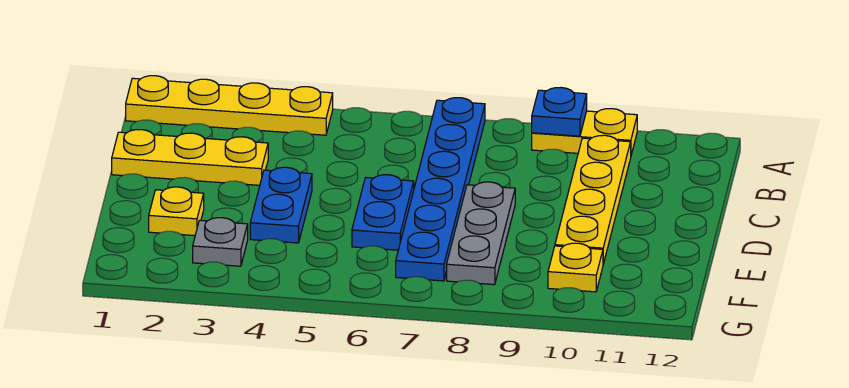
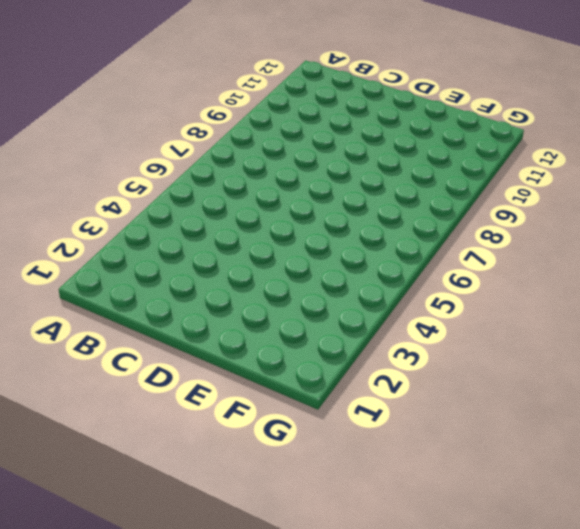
none -> yellow plate A1:A4 level 1
none -> blue plate A7:F7 level 1
none -> yellow plate A9:A10 level 1

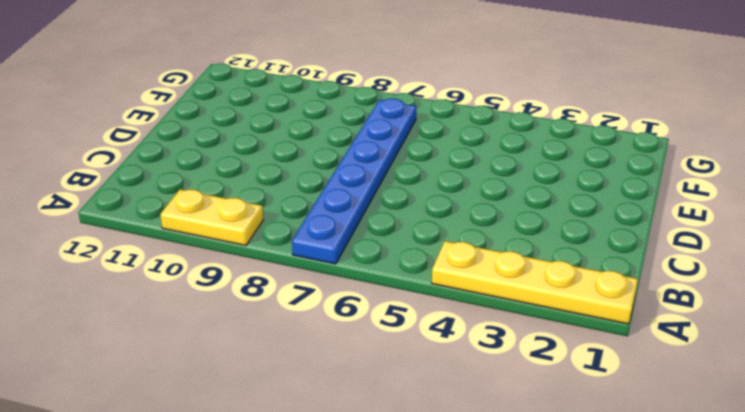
none -> yellow plate B10:E10 level 1
none -> yellow plate C1:C3 level 1
none -> blue plate D4:E4 level 1

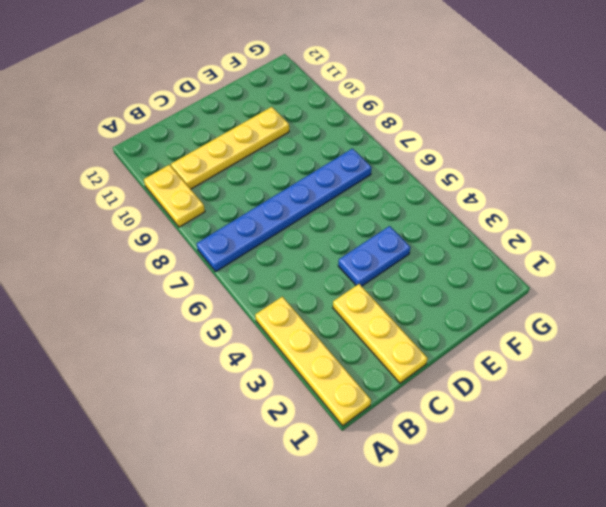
none -> blue plate D6:E6 level 1
none -> grey plate D8:F8 level 1
none -> yellow plate E2 level 1

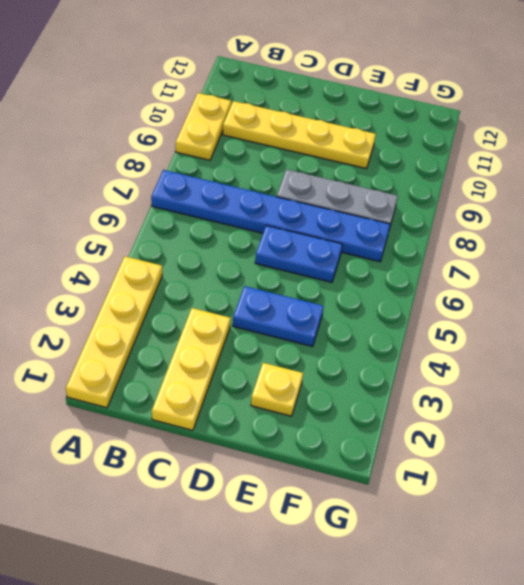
none -> grey plate F3 level 1
none -> yellow plate F10 level 1
none -> blue plate A9 level 2

